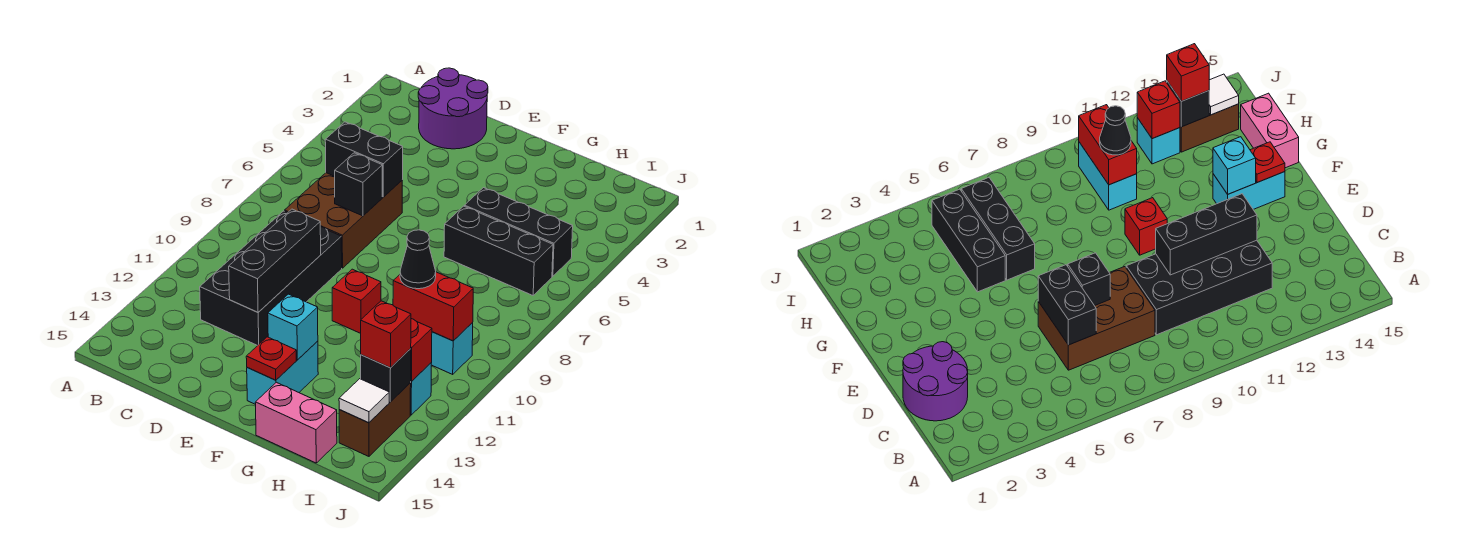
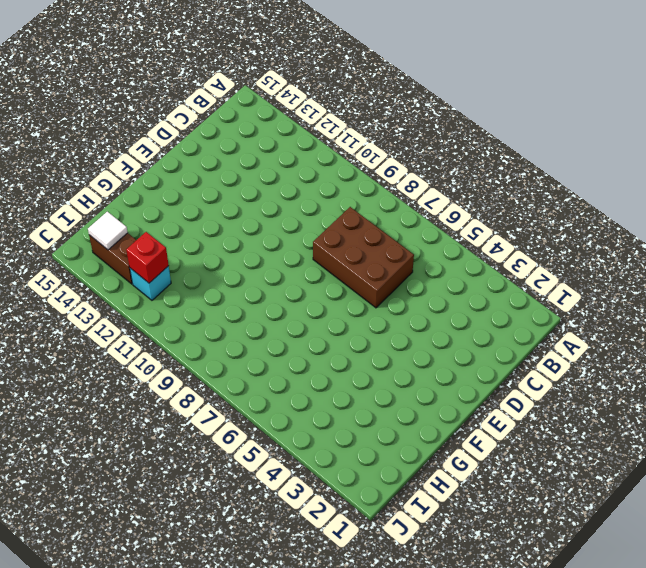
none -> purple round brick C1:D2 level 1
none -> black brick C9:D12 level 1
none -> red brick F10 level 1

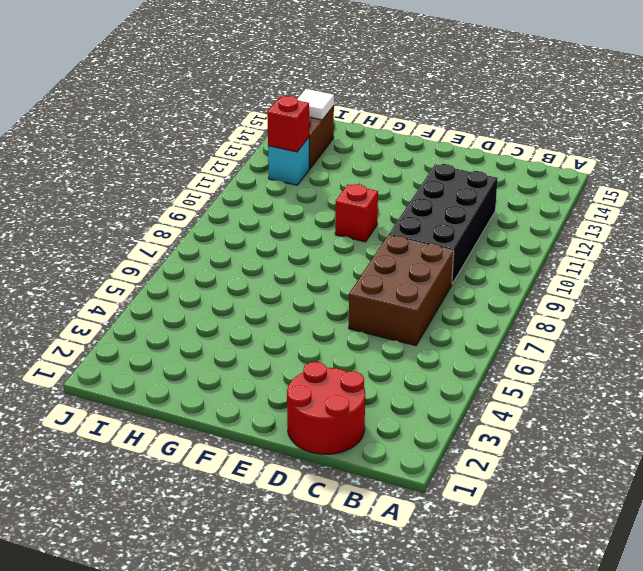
red round brick C1:D2 level 1 -> purple round brick C1:D2 level 1
none -> cyan brick F13:F14 level 1
none -> black brick G5:I5 level 1
none -> black brick G6:I6 level 1

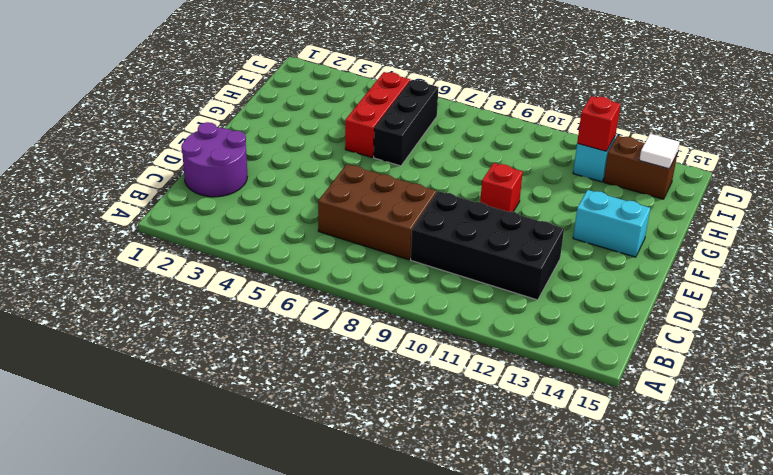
red brick G5:I5 level 1 -> black brick G5:I5 level 1
none -> pink brick G15:H15 level 1
none -> cyan brick H10:I10 level 1
none -> black brick C6:D6 level 2

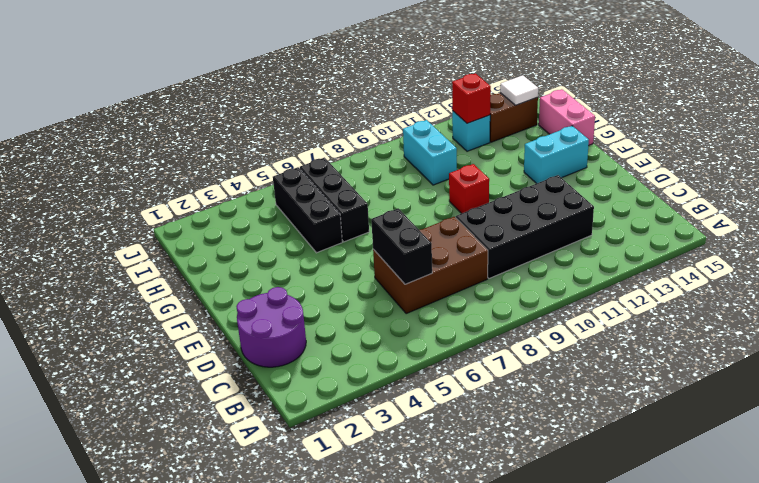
none -> black brick D7 level 2
none -> black brick D10:D12 level 2
none -> cyan brick F13 level 2

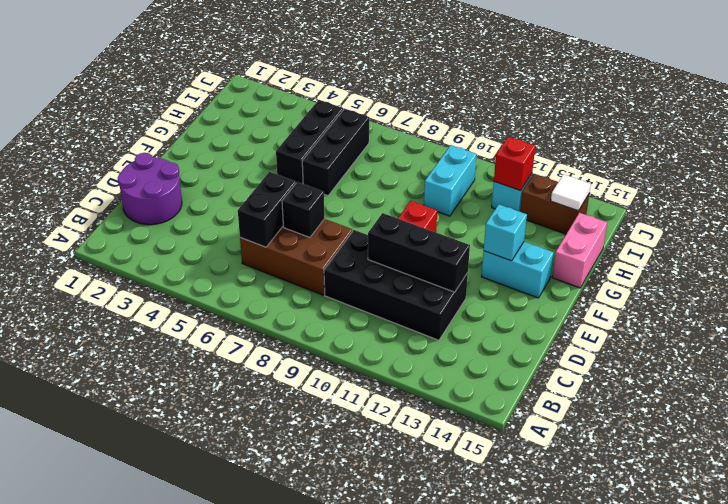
none -> red plate F14 level 2
none -> red brick H10:I10 level 2
none -> black brick I13 level 2

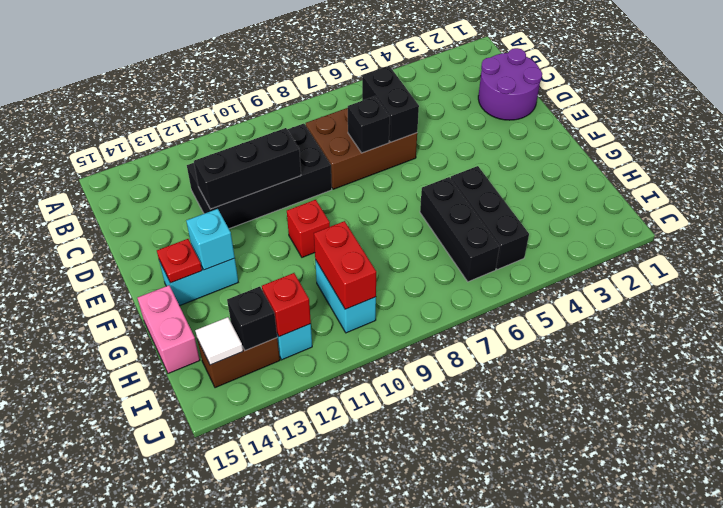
none -> black cone H10 level 3
none -> red brick I13 level 3

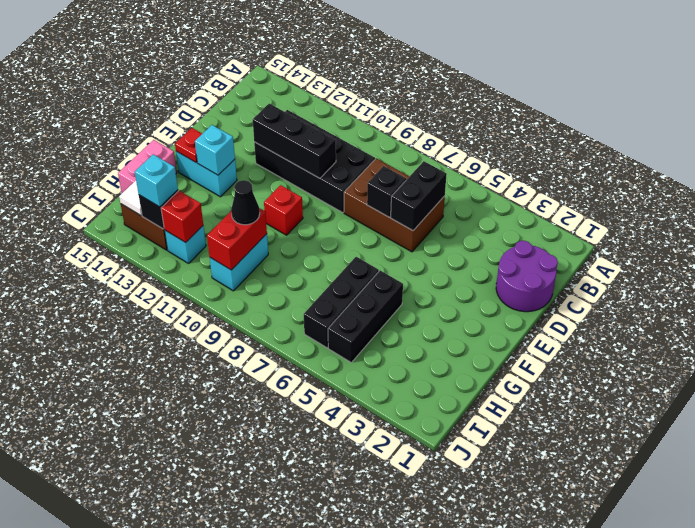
cyan brick I13 level 3 -> red brick I13 level 3

